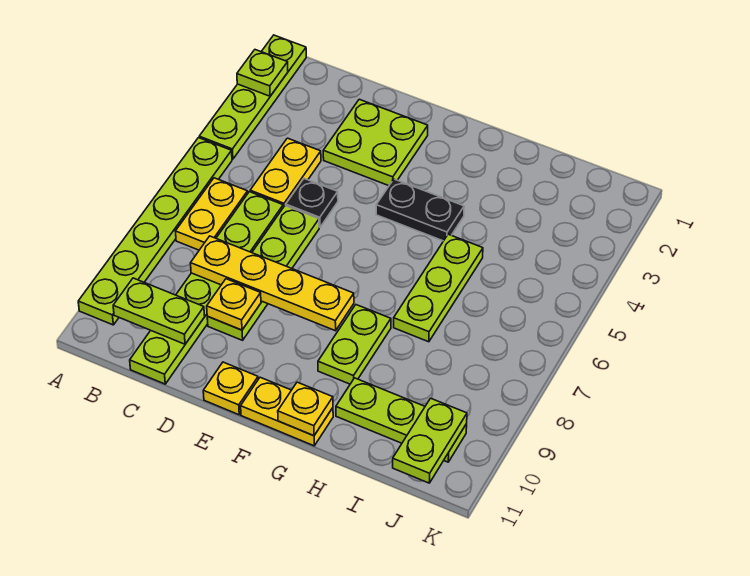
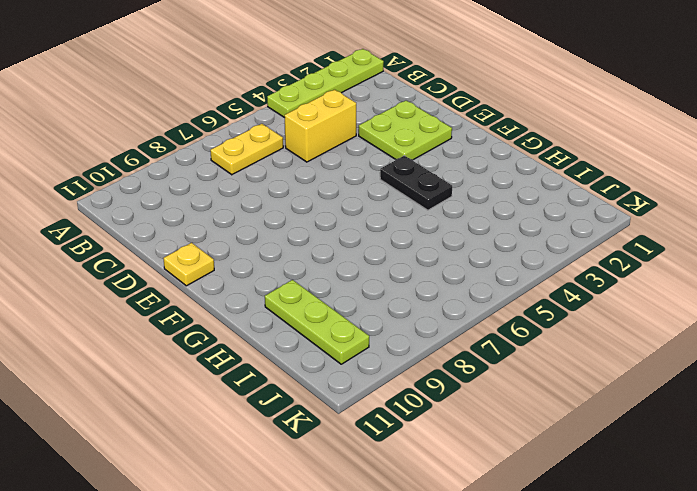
yellow brick C4:C5 level 1 -> yellow plate C4:C5 level 1
none -> lime plate A5:A10 level 1
none -> lime plate C6:C11 level 1
none -> black plate D5 level 1

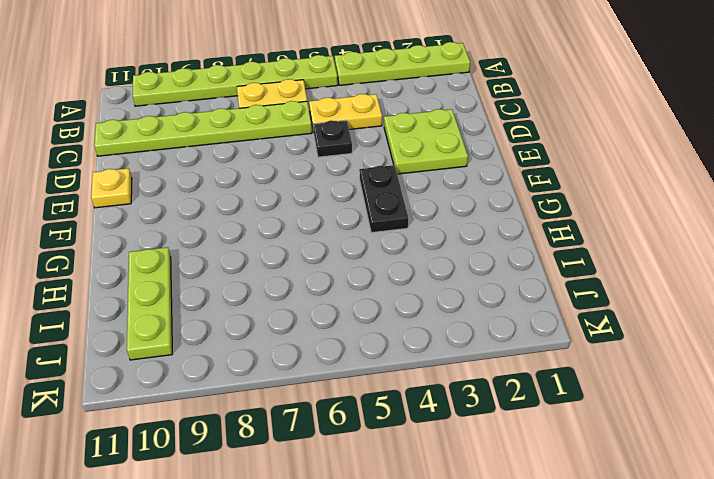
none -> lime plate D6:D9 level 1
none -> yellow plate F11:G11 level 1
none -> lime plate G8:G9 level 1

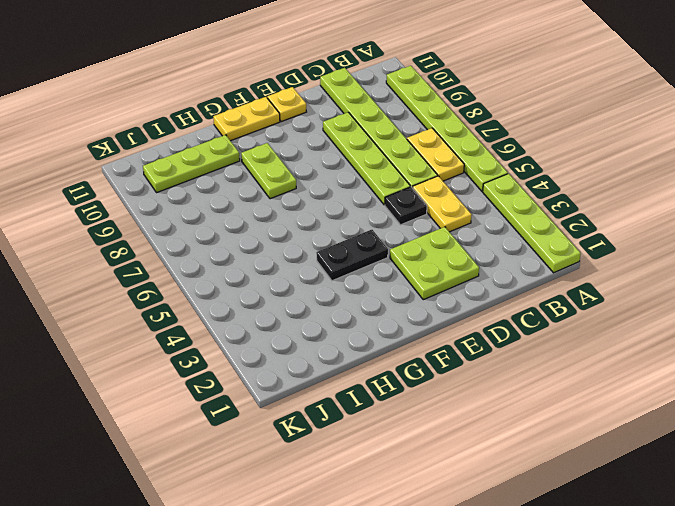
none -> lime plate H5:H7 level 1
none -> lime plate A2 level 2
none -> lime plate B10:C10 level 2

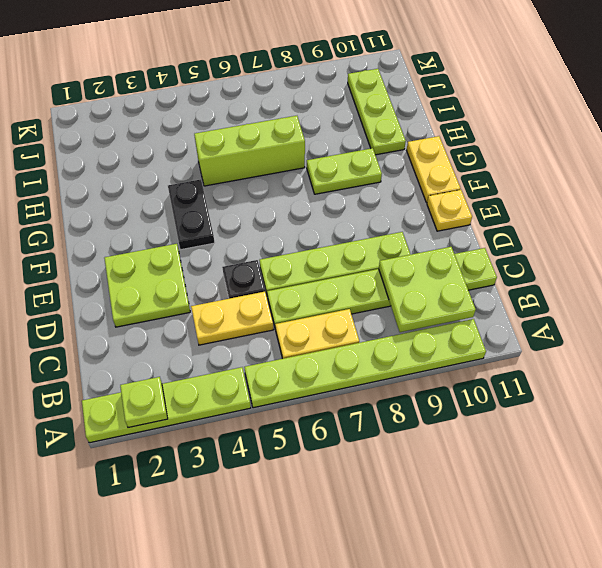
lime plate B9:C10 level 2 -> lime plate B10:C10 level 2
lime brick H5:H7 level 1 -> lime plate H5:H7 level 1
none -> yellow plate C8:F8 level 2
none -> yellow plate D9 level 2
none -> yellow plate G11 level 2

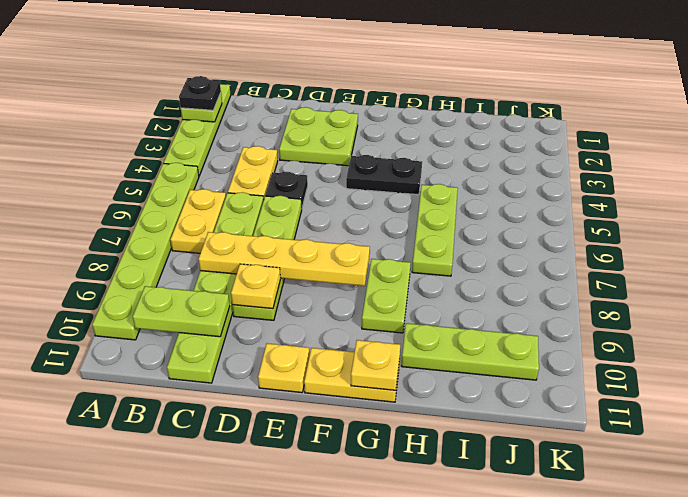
black plate A2 level 3 -> none
none -> lime plate J10:J11 level 2

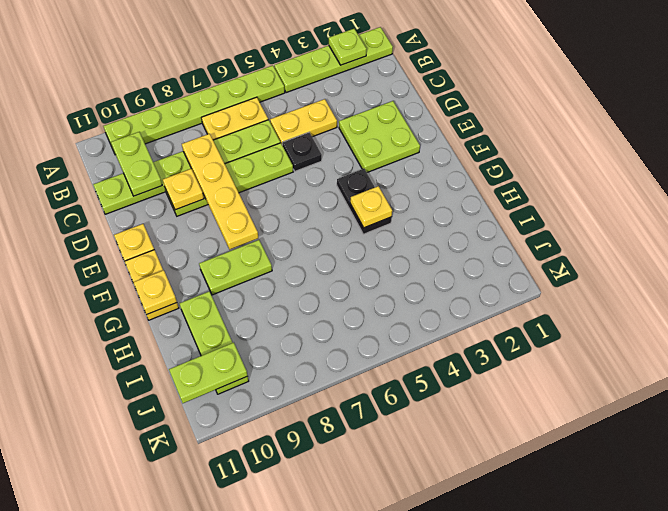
yellow plate G4 level 2 -> none
none -> lime plate H5:H7 level 1

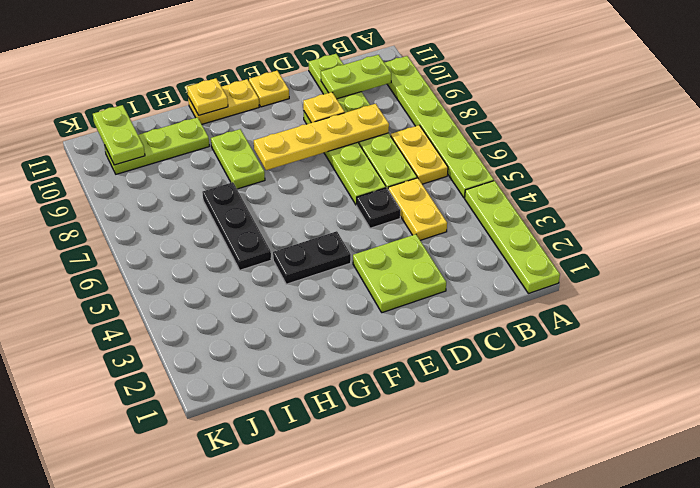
black plate H5:H7 level 1 -> lime plate H5:H7 level 1
none -> lime plate A2 level 2

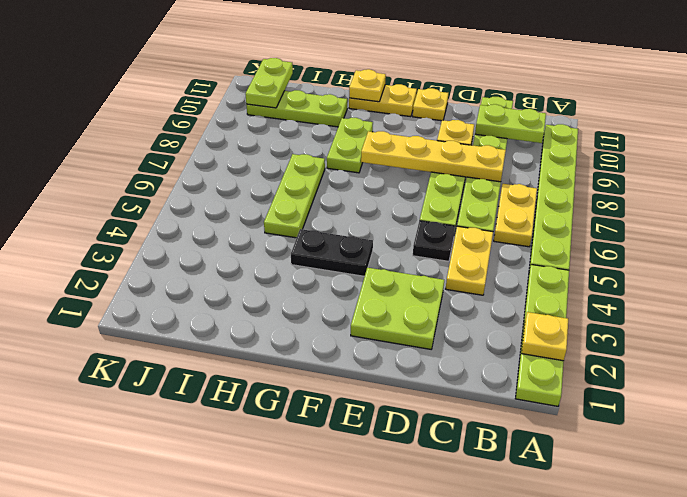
yellow plate A2 level 2 -> lime plate A2 level 2

